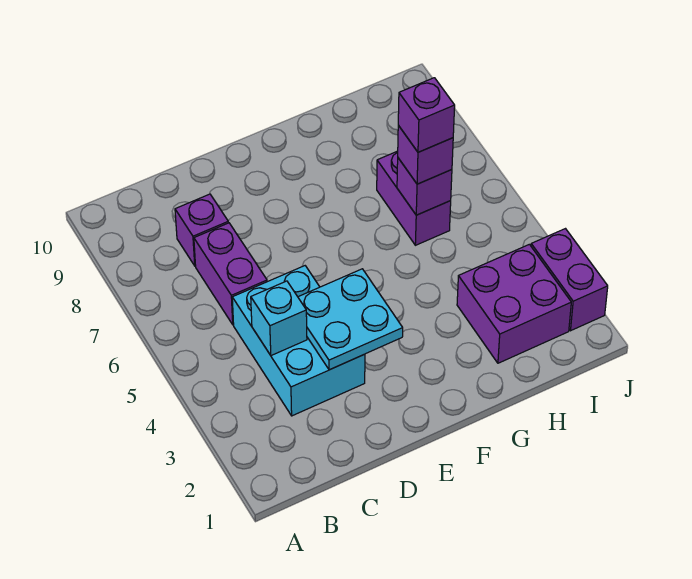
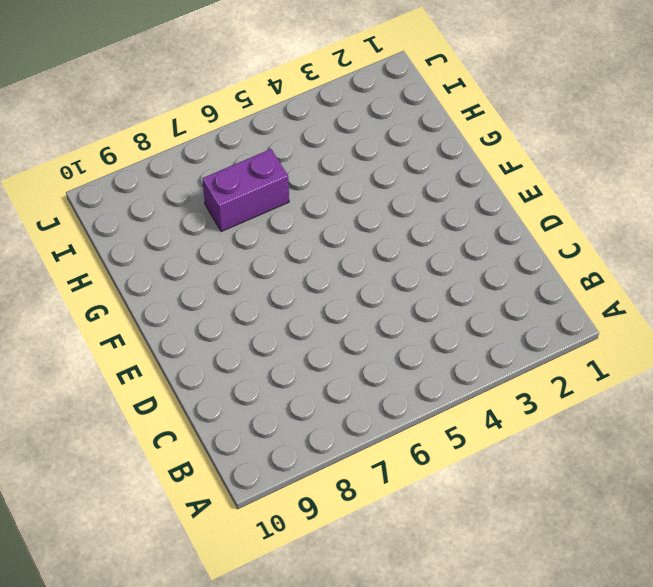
none -> cyan brick C3:D5 level 1
none -> purple brick C6:C7 level 1

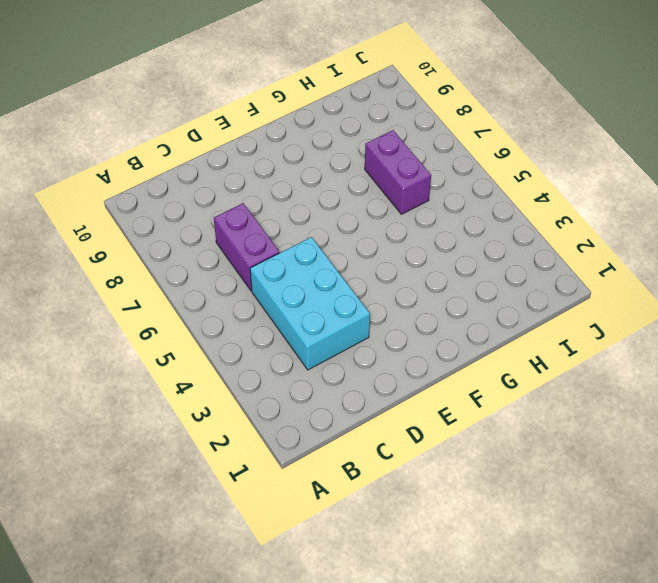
none -> purple brick C8 level 1
none -> purple brick H2:I3 level 1

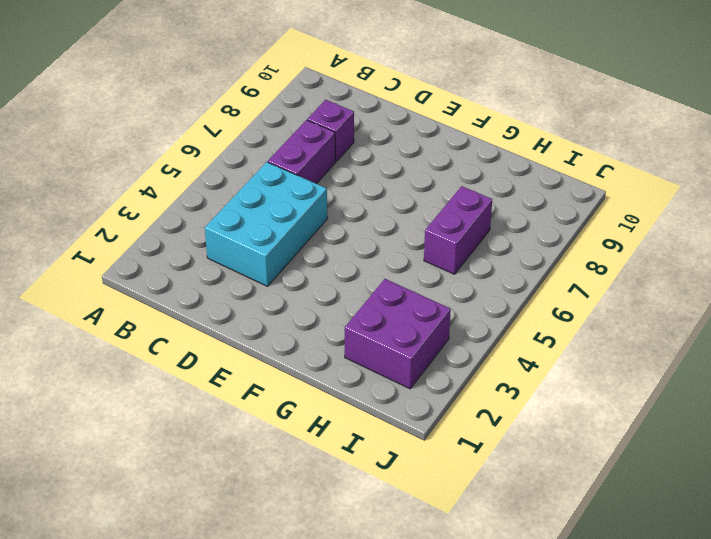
none -> purple brick J2:J3 level 1
none -> cyan brick C4 level 2

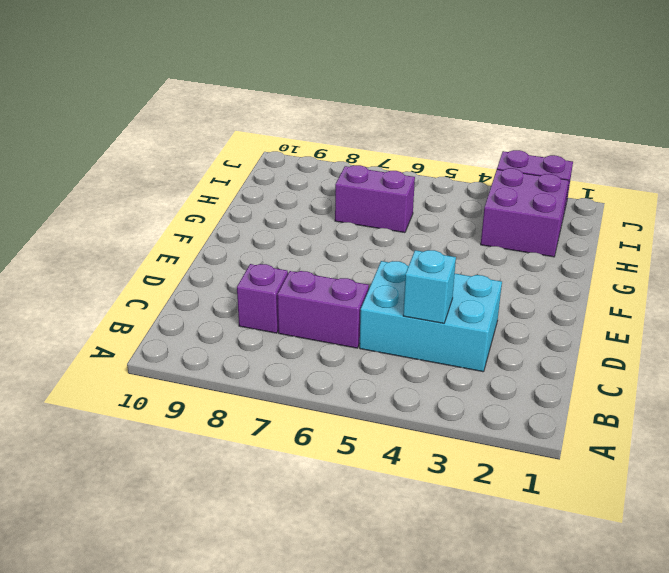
none -> cyan plate D3:E4 level 2
none -> purple brick H6 level 2

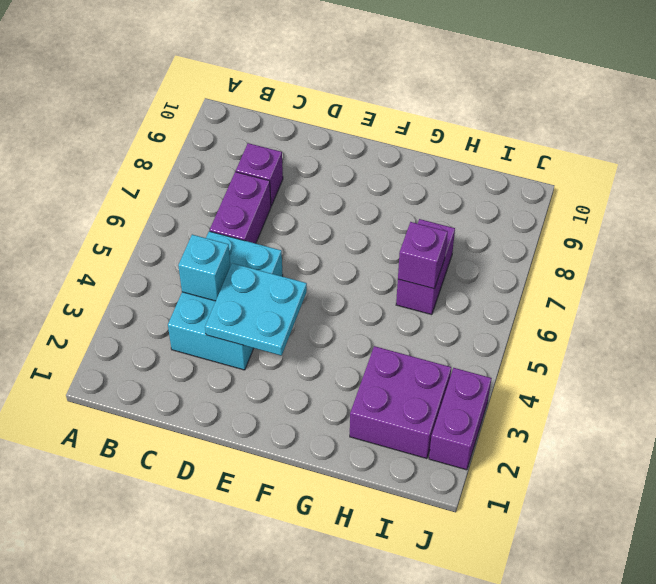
none -> purple brick H6 level 3
none -> purple brick H6 level 4

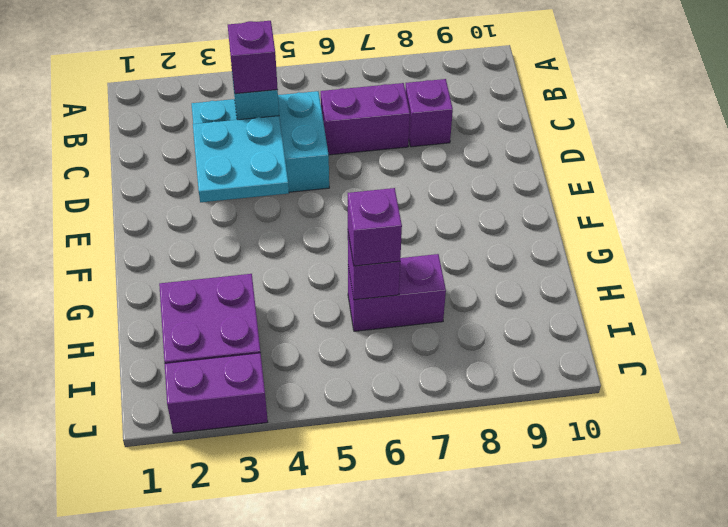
purple brick C4 level 3 -> purple brick H6 level 4

